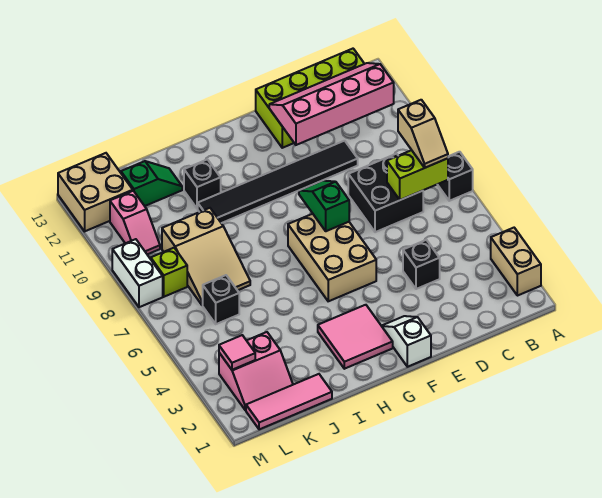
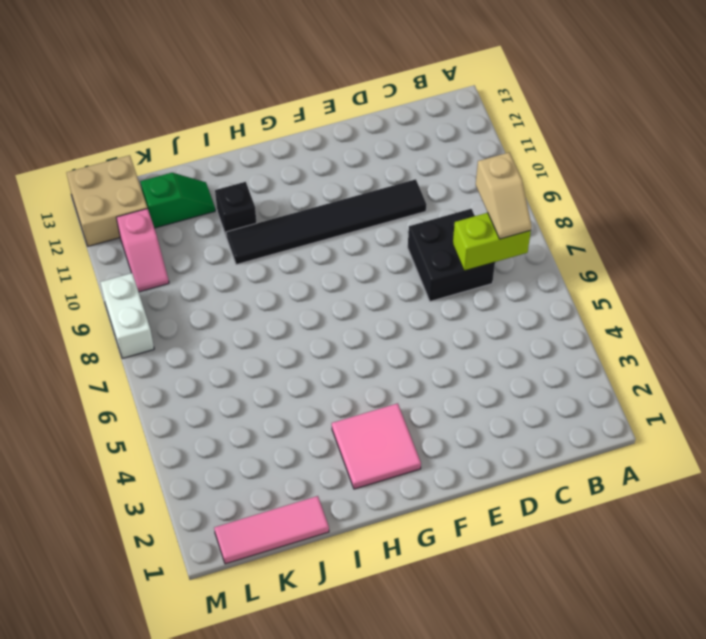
none -> tan brick A2:A3 level 1
none -> black brick A7 level 1
none -> lime brick B12:E13 level 1

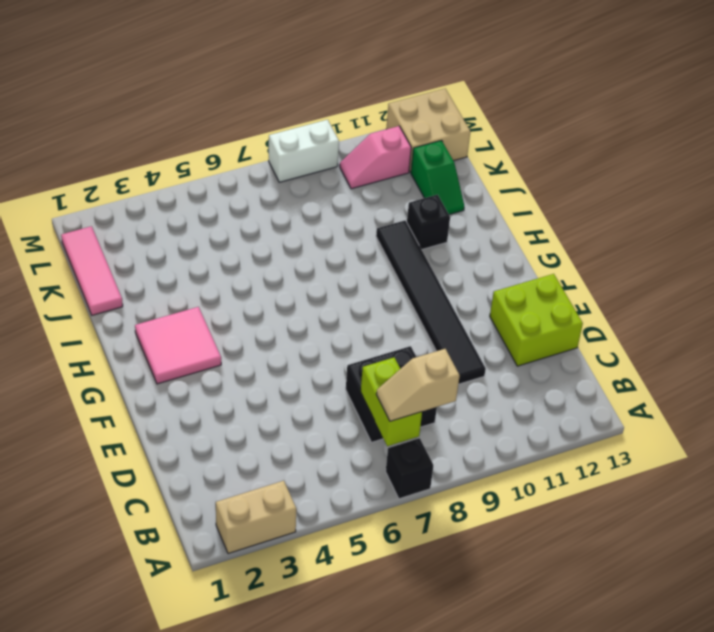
lime brick D12:E13 level 1 -> lime brick B12:E13 level 1
none -> black brick D4 level 1
none -> white slope F1:F2 level 1 top 1
none -> tan brick F5:G7 level 1

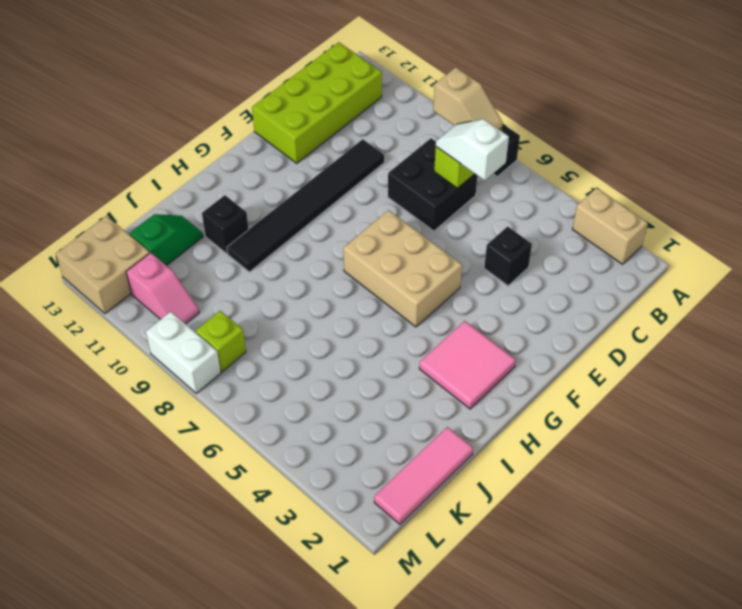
white slope C6:C7 level 3 top 6 -> white slope F1:F2 level 1 top 1
none -> tan slope J7:K9 level 1 top 9
none -> pink slope K2:L3 level 1 top 3
none -> black brick K6 level 1

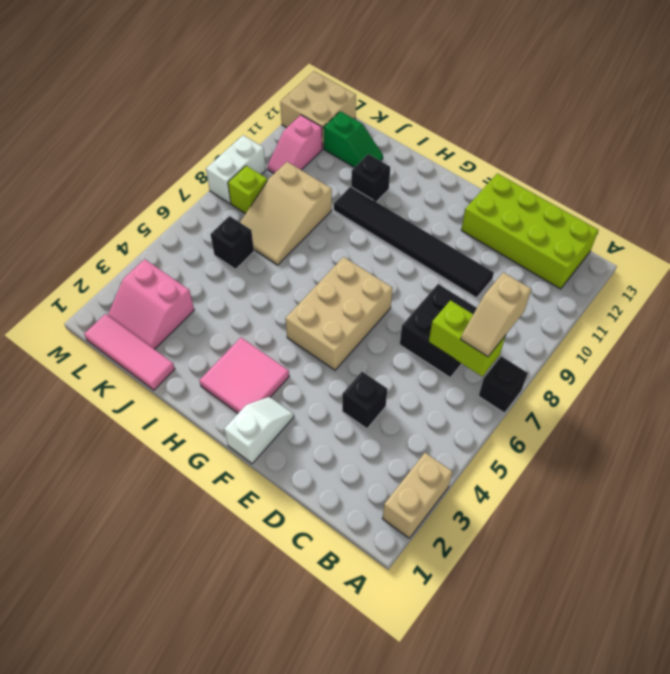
none -> pink slope B11:E12 level 2 top 11
none -> green slope F7:F8 level 2 top 7
none -> pink tile L3 level 2

